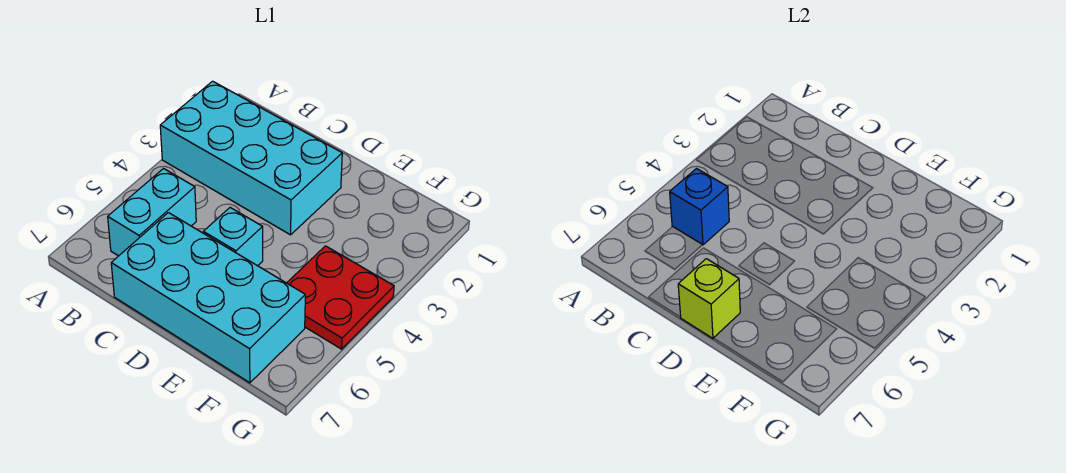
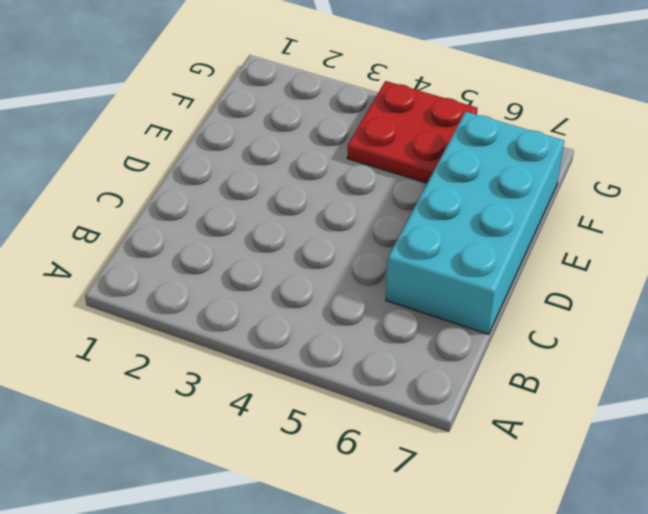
none -> cyan brick A2:D3 level 1
none -> cyan brick B5:B6 level 1

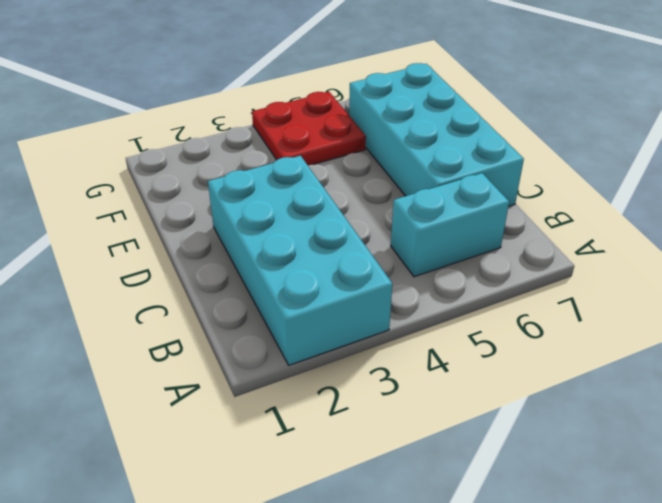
none -> cyan brick D5 level 1
none -> blue brick B5 level 2

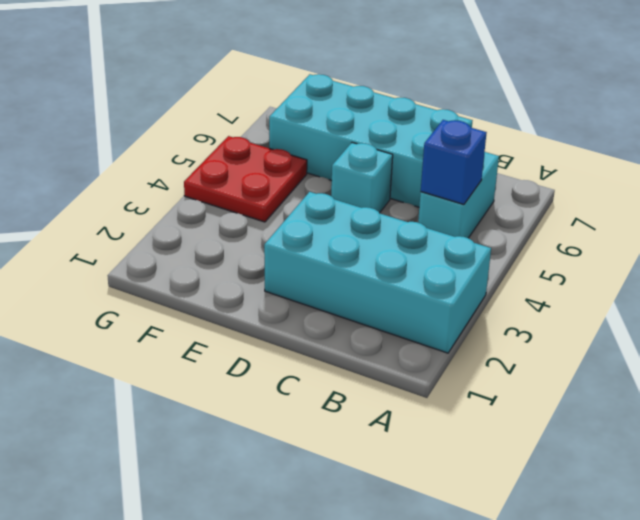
none -> lime brick D7 level 2

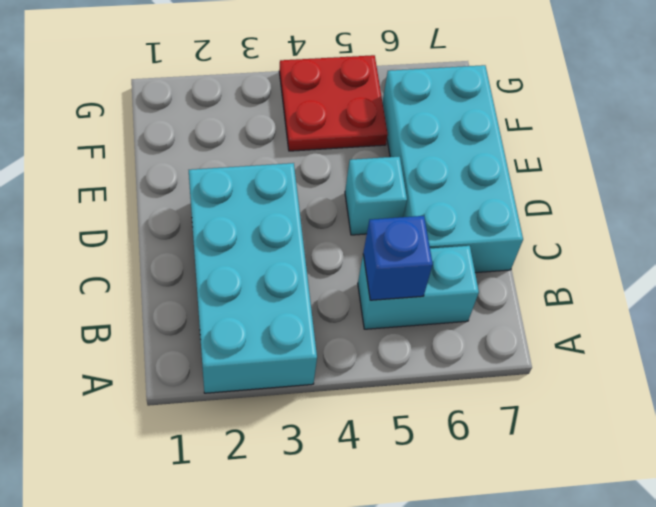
none -> lime brick D7 level 2

